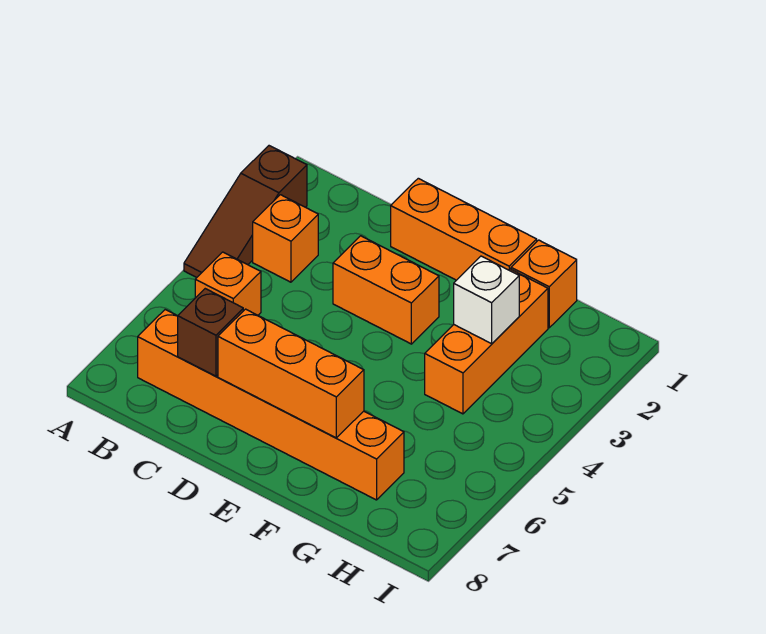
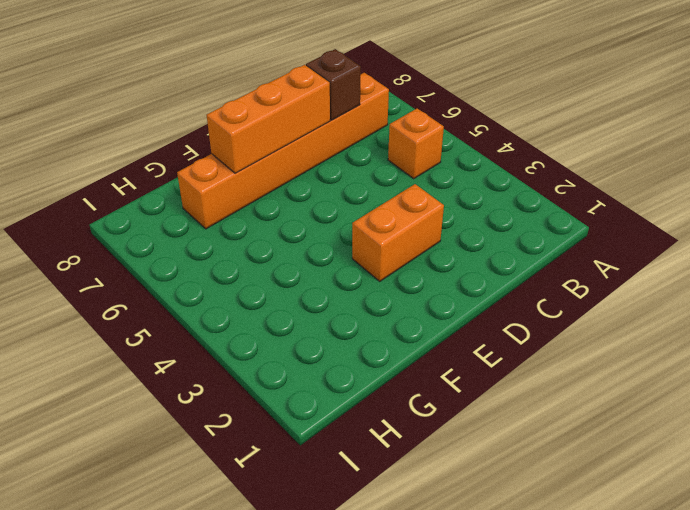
none -> brown slope A2:A4 level 1 top 2
none -> orange brick B3 level 1

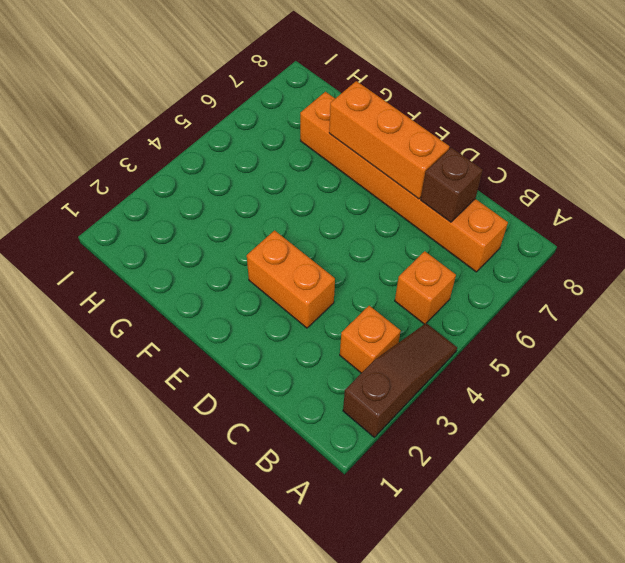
none -> orange brick D1:F1 level 1
none -> orange brick G1 level 1

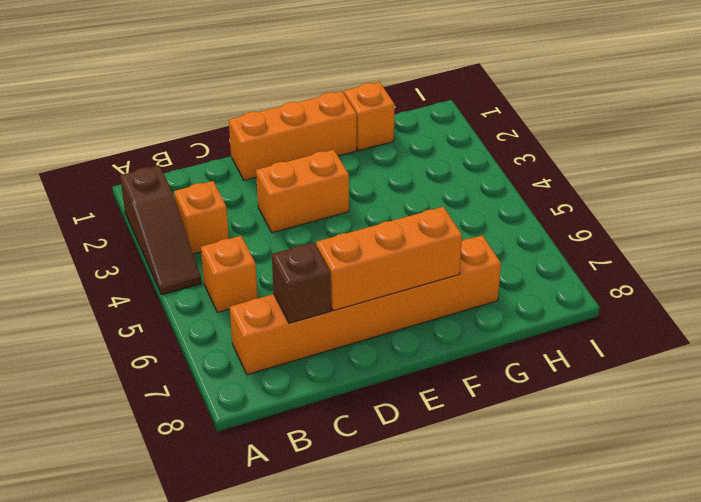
none -> orange brick G2:G4 level 1
none -> white brick G3 level 2

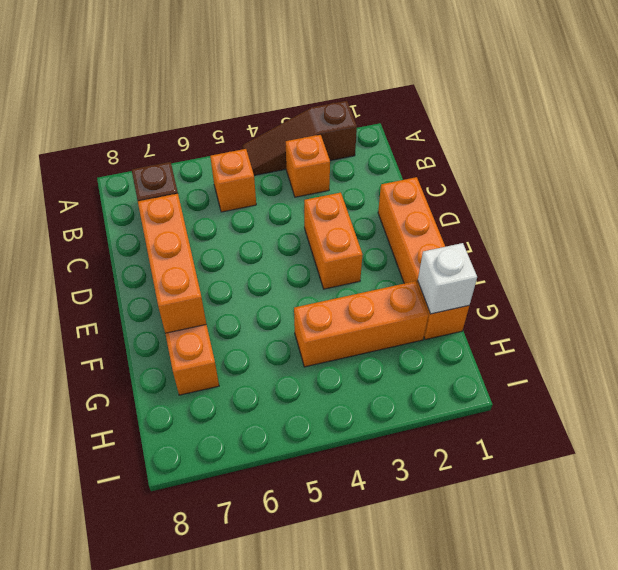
white brick G1 level 2 -> white brick G3 level 2

